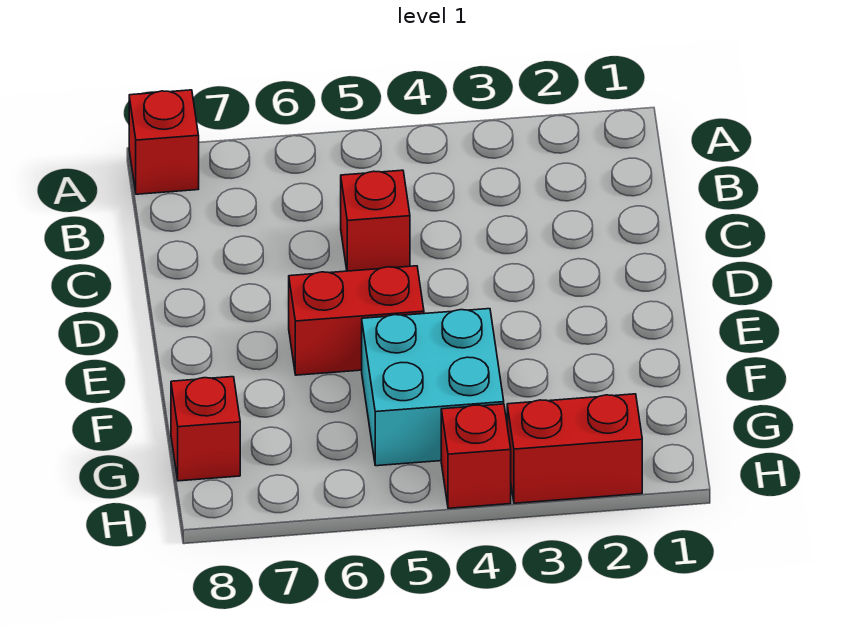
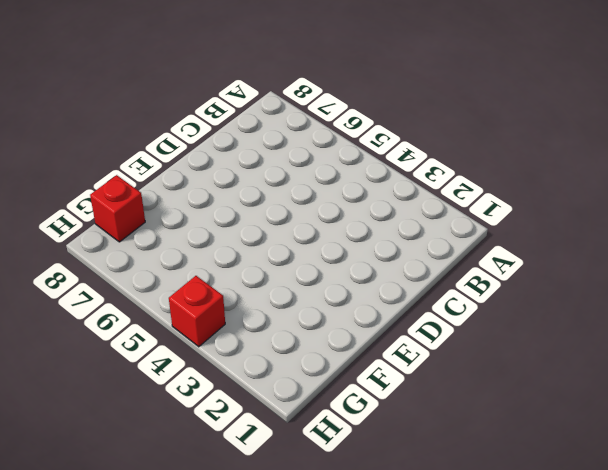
none -> red brick A8 level 1
none -> red brick C5 level 1

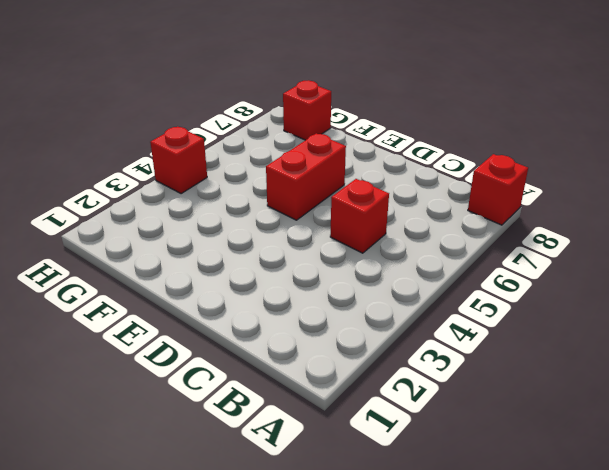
none -> cyan brick F4:G5 level 1
none -> red brick H2:H3 level 1

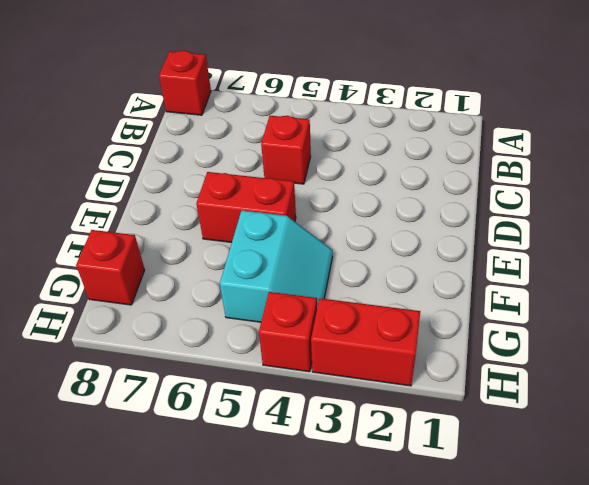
cyan slope F4:G5 level 1 top 5 -> cyan brick F4:G5 level 1

